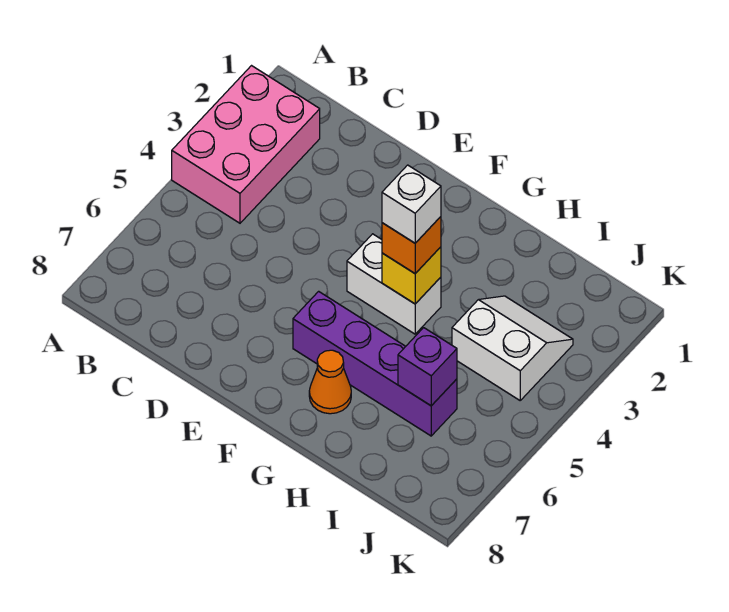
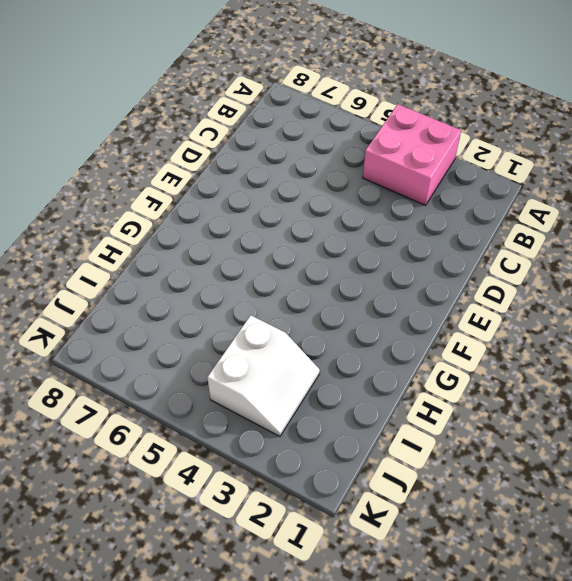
pink brick A3:B4 level 1 -> pink brick A2:B4 level 1
none -> white brick F4:G4 level 1
none -> purple brick F6:I6 level 1

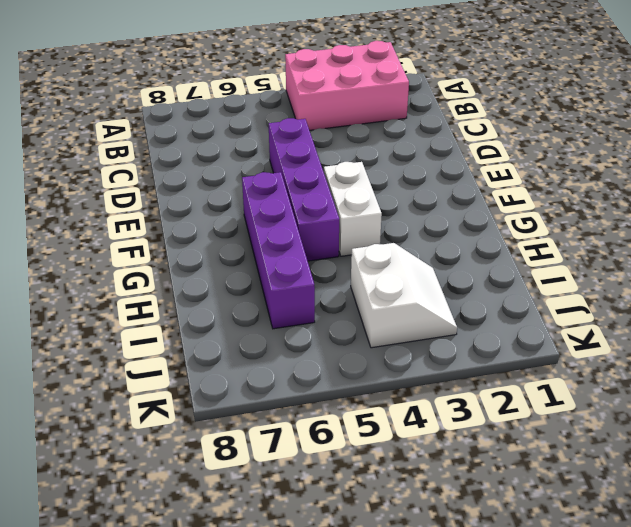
purple brick D5:G5 level 1 -> none
none -> orange cone G7 level 1
none -> yellow brick G4 level 2

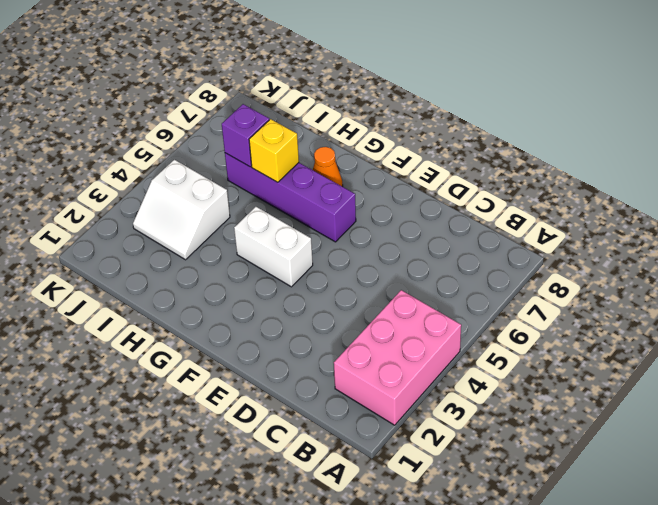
yellow brick H6 level 2 -> yellow brick G4 level 2
none -> orange brick G4 level 3
none -> white brick G4 level 4

